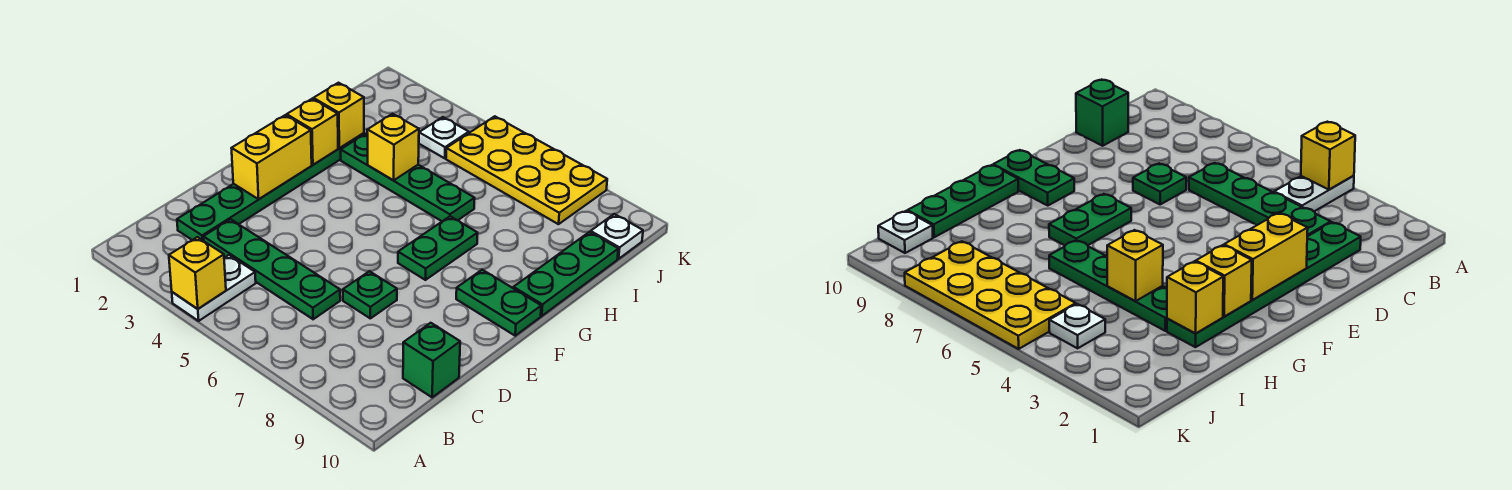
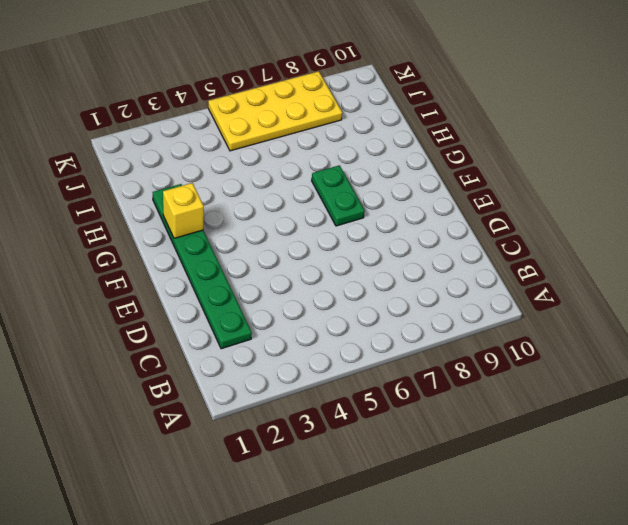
none -> white plate A4:B4 level 1
none -> green plate C3:C6 level 1
none -> green brick C10 level 1

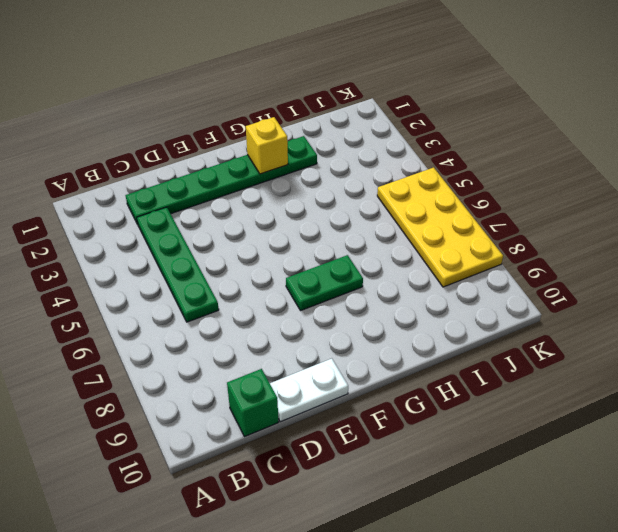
white plate D10:E10 level 1 -> white plate A4:B4 level 1
none -> green plate D7 level 1
none -> green plate F9:F10 level 1
none -> green plate G10:I10 level 1

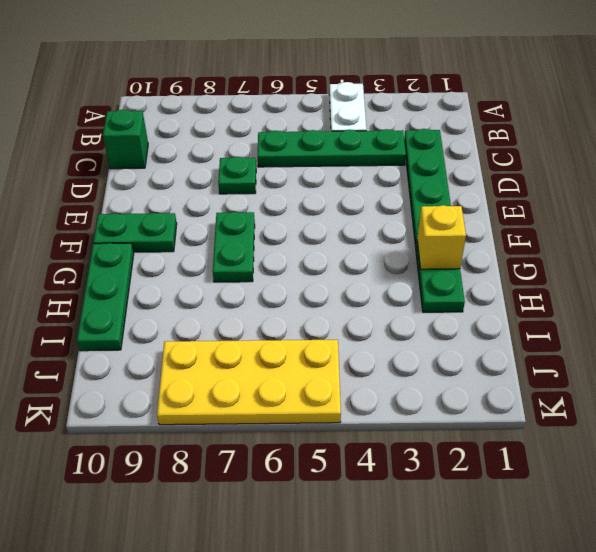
none -> green plate H3:H6 level 1
none -> white plate J4 level 1
none -> white plate J10 level 1

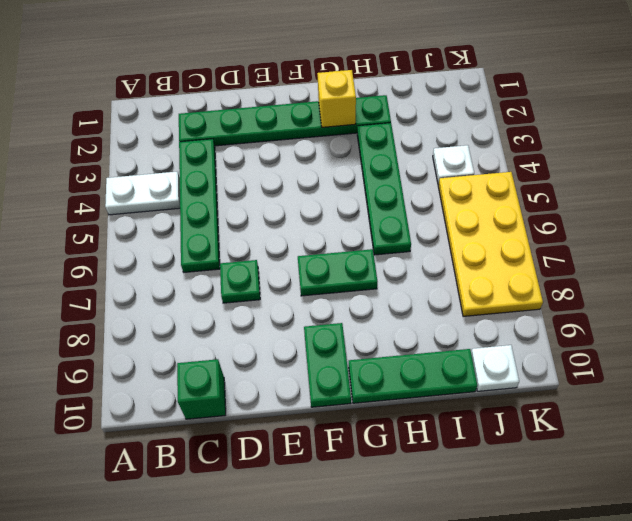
none -> yellow brick A4 level 2
none -> yellow brick E2:F2 level 2
none -> yellow brick H2 level 2

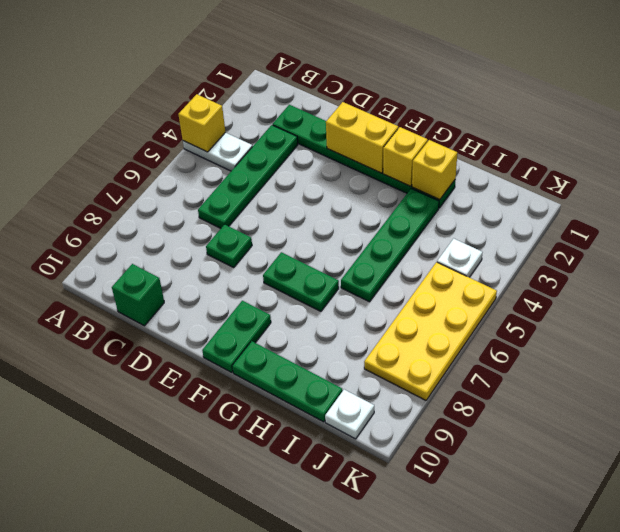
none -> yellow brick H4 level 2

